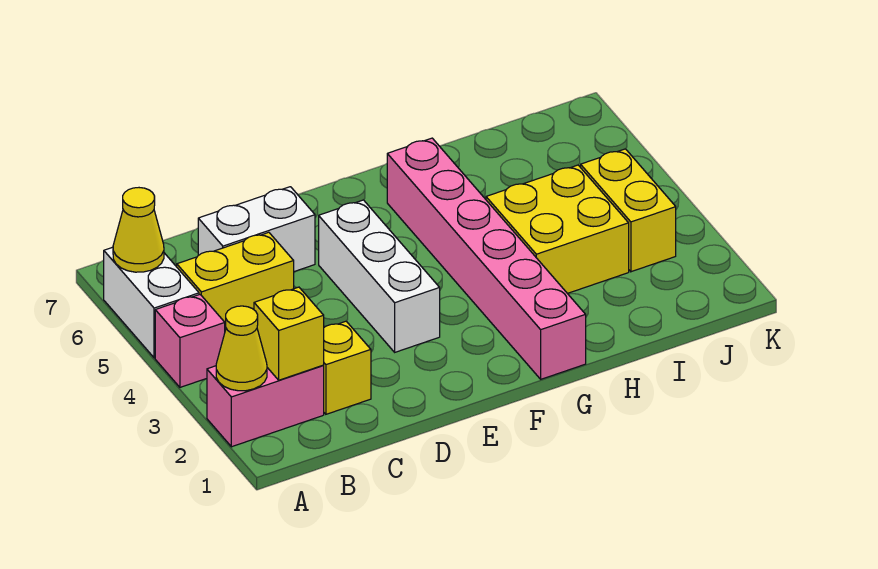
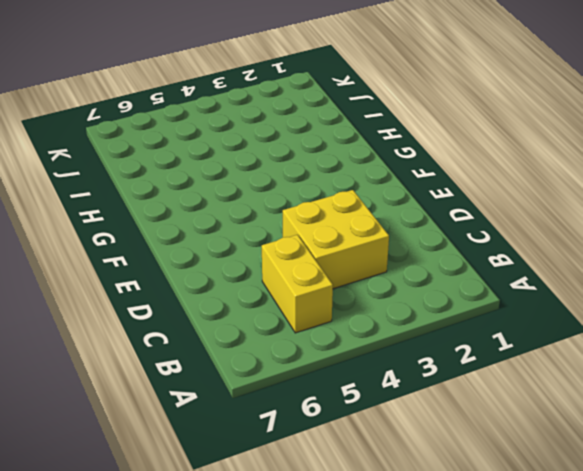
yellow brick C3:D4 level 1 -> yellow brick H3:I4 level 1
none -> pink brick A2:B2 level 1
none -> pink brick A4 level 1
none -> white brick A5:A6 level 1

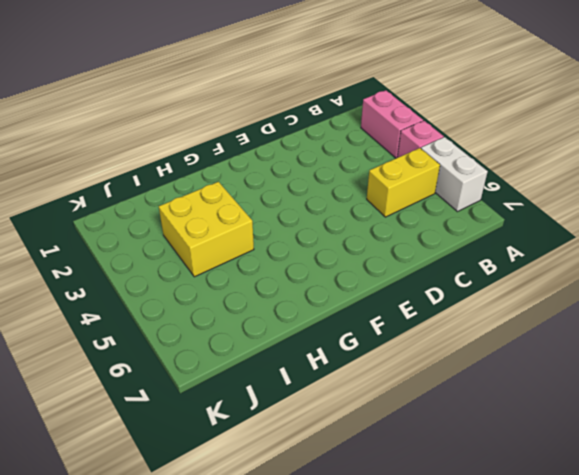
pink brick A2:A3 level 1 -> pink brick A2:B2 level 1
none -> yellow brick C2 level 1
none -> white brick C6:D6 level 1
none -> white brick E3:E5 level 1

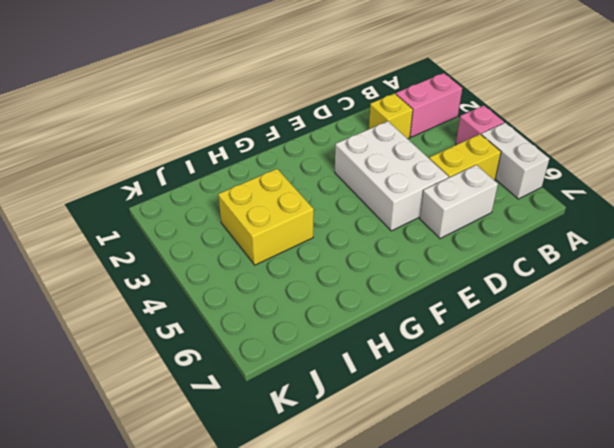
white brick D3:E5 level 1 -> white brick E3:E5 level 1
none -> pink brick G1:G6 level 1
none -> yellow brick J3:J4 level 1
none -> yellow cone A2 level 2

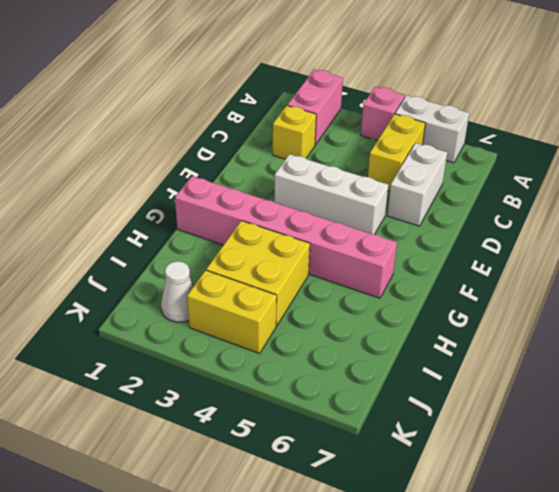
white cone J2 level 1 -> none
none -> yellow cone A2 level 2
none -> yellow cone A6 level 2
none -> yellow brick B2 level 2

